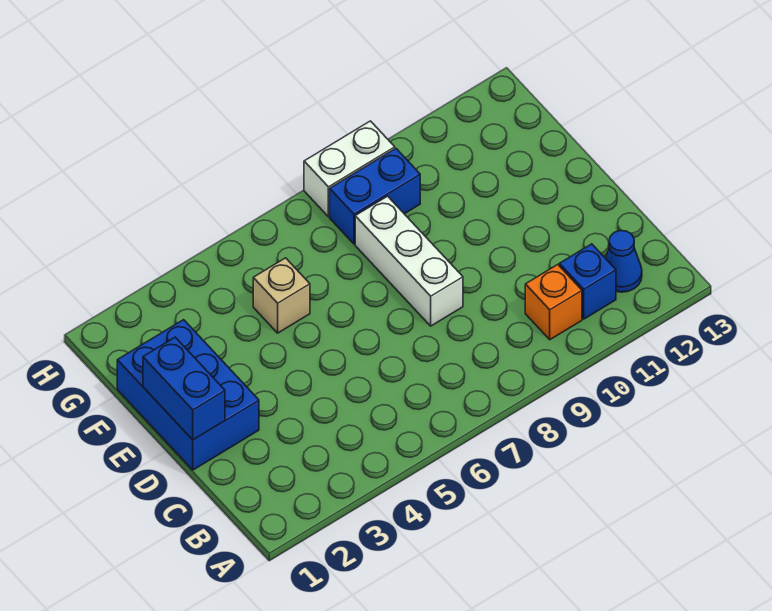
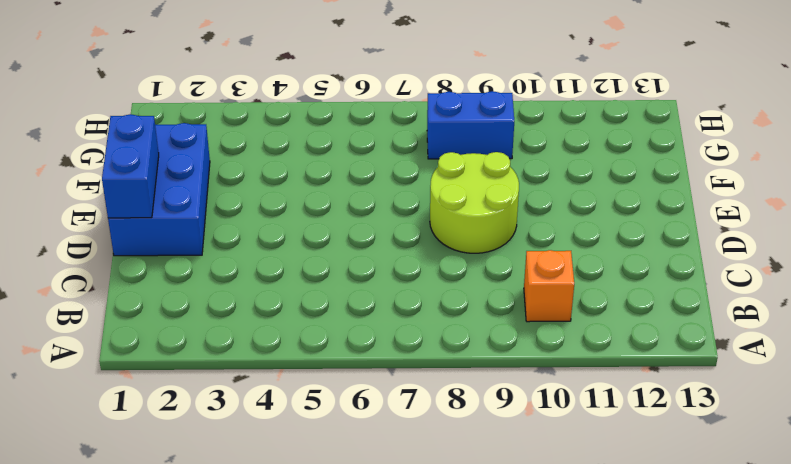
lime round brick D8:E9 level 1 -> white brick D8:F8 level 1
none -> blue brick B11 level 1
none -> blue cone B12 level 1

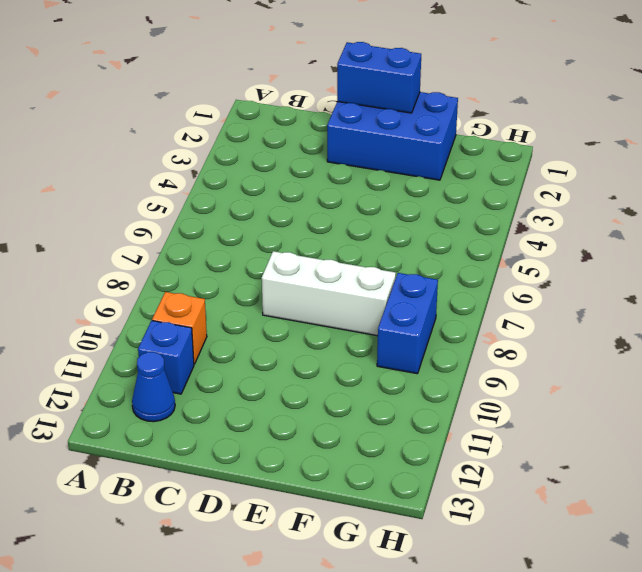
none -> tan brick F5 level 1
none -> white brick H8:H9 level 1

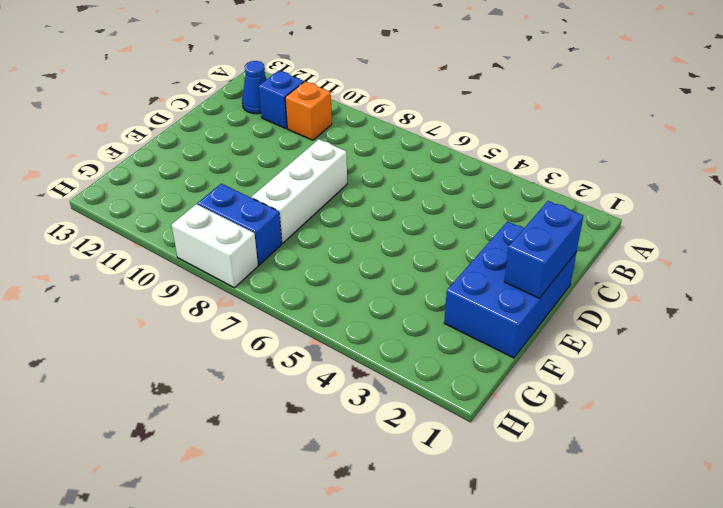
none -> tan brick F5 level 1

